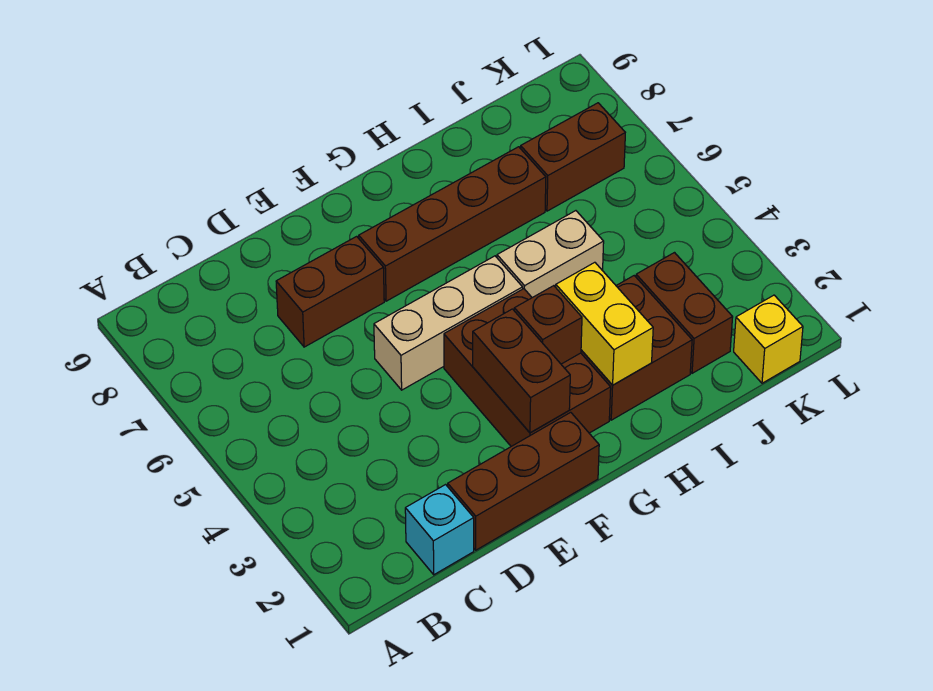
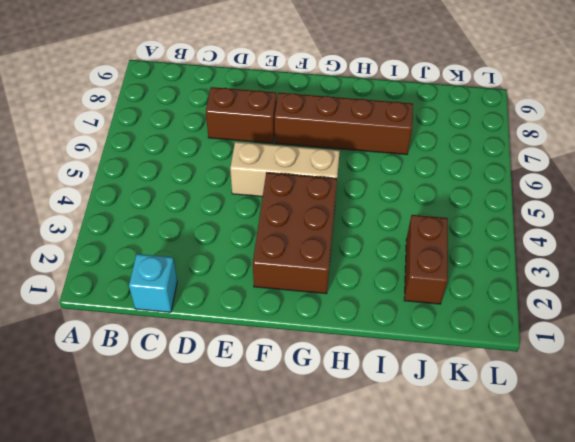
none -> brown brick D1:F1 level 1
none -> brown brick H2:I3 level 1
none -> tan brick H5:I5 level 1

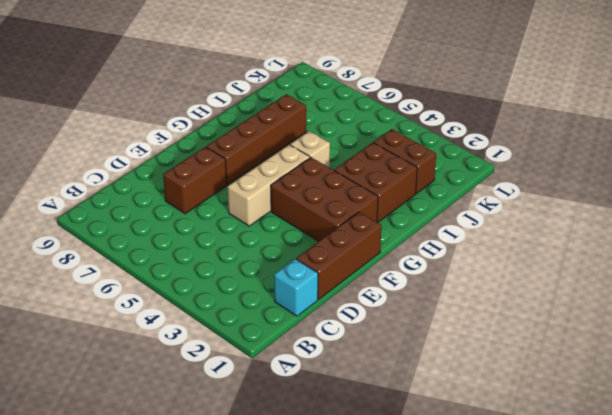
tan brick H5 level 1 -> tan brick H5:I5 level 1
none -> brown brick J7:K7 level 1
none -> yellow brick K1 level 1
none -> brown brick F2:F3 level 2

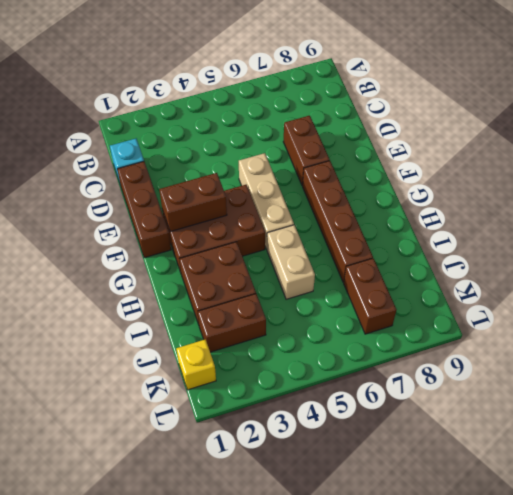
none -> brown brick G3 level 2
none -> yellow brick H2:H3 level 2

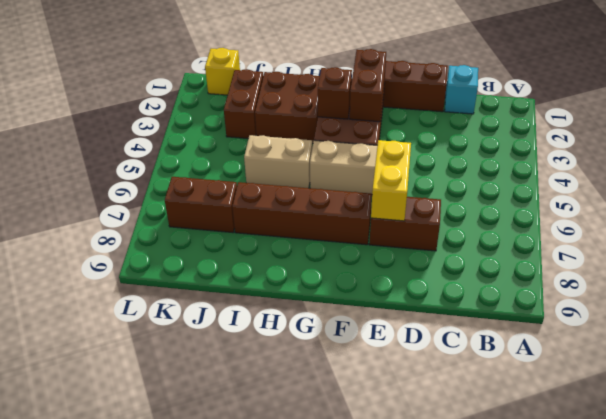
yellow brick E6:E7 level 2 -> yellow brick H2:H3 level 2

